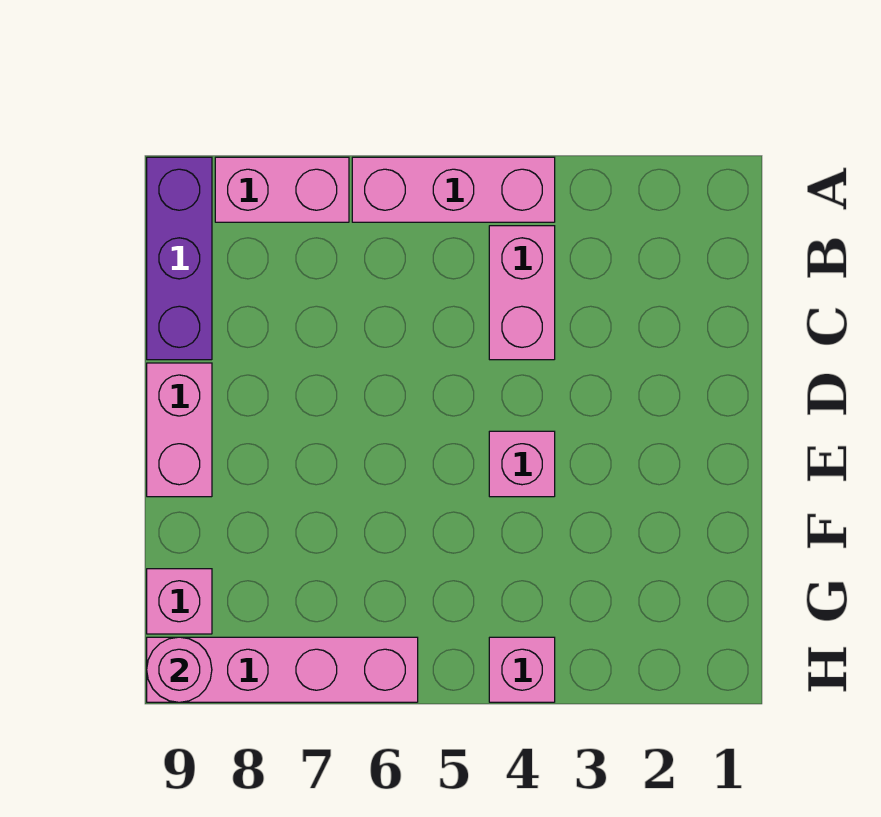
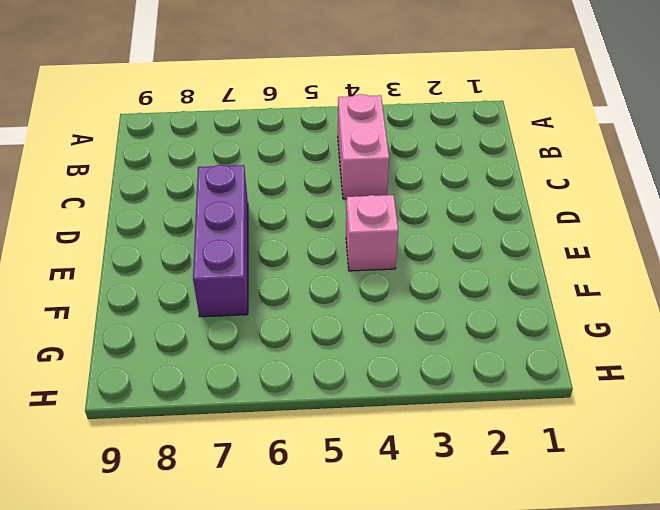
purple brick D7:F7 level 1 -> purple brick A9:C9 level 1
none -> pink brick A4:A6 level 1
none -> pink brick A7:A8 level 1

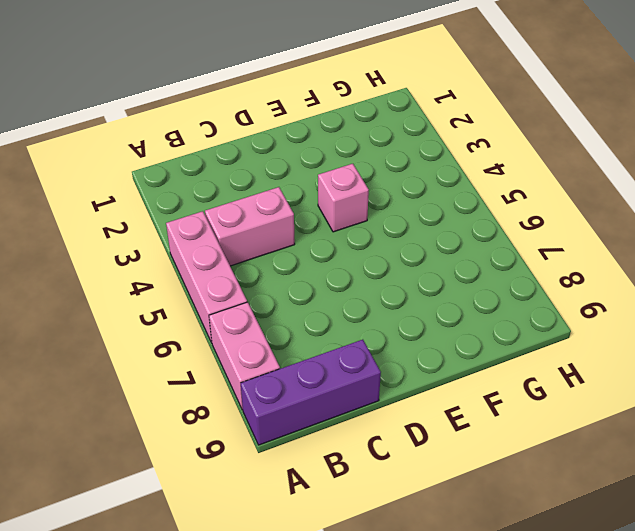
none -> pink brick D9:E9 level 1
none -> pink brick G9 level 1

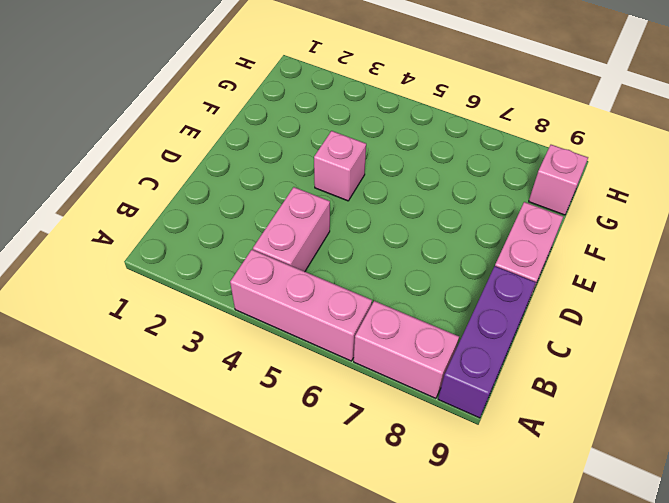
none -> pink brick H4 level 1
none -> pink brick H6:H9 level 1

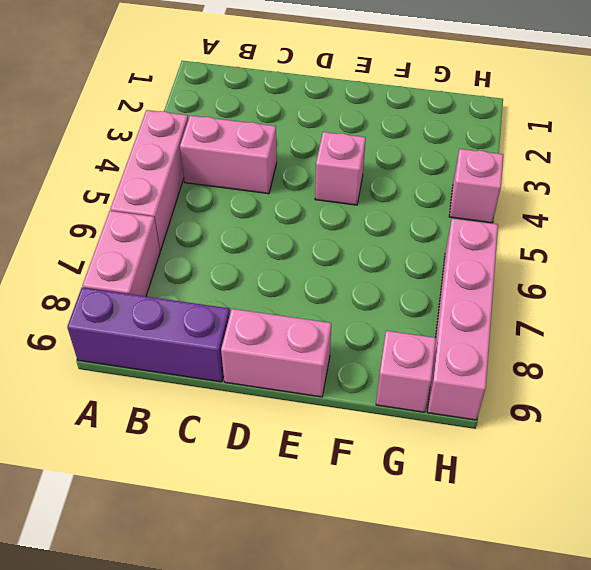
none -> pink round brick H9 level 2

